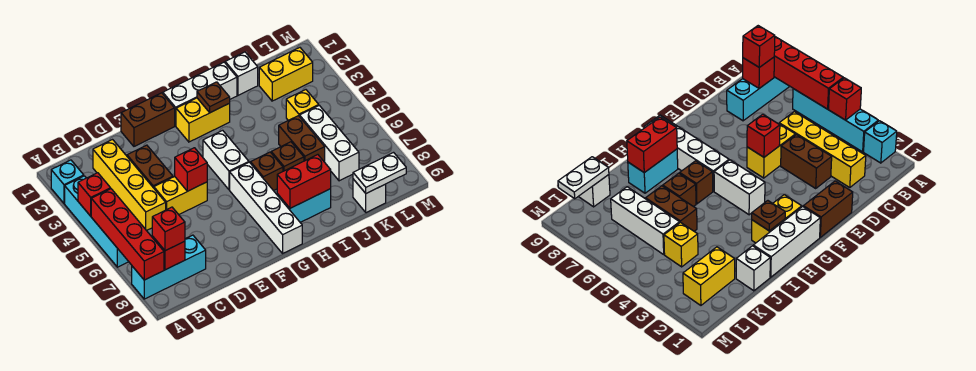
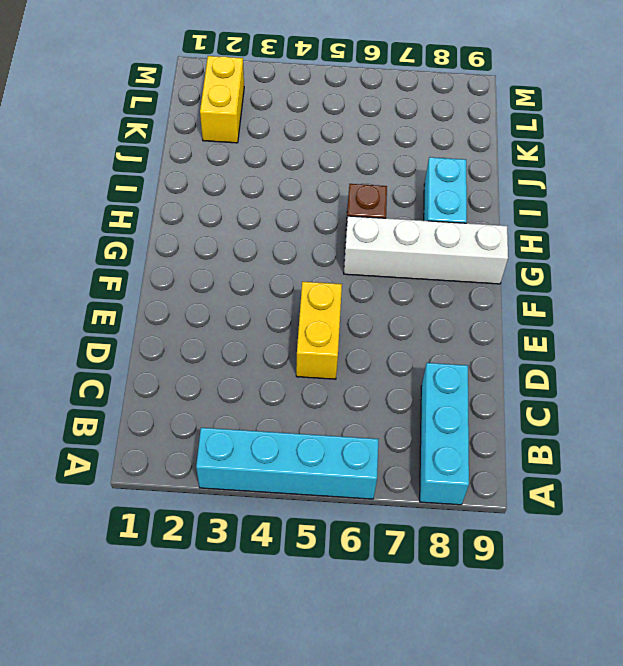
none -> cyan brick A2 level 1
none -> yellow brick C2:C5 level 1
none -> brown brick D3:D4 level 1

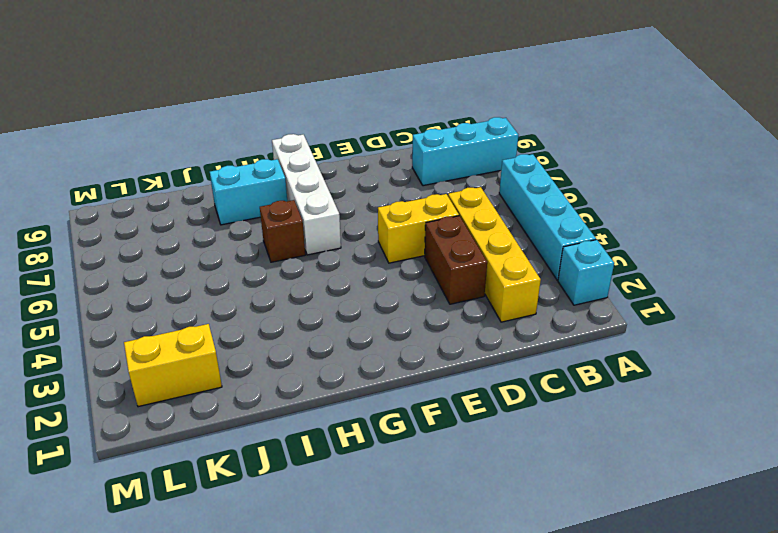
none -> brown brick E1:F1 level 1
none -> white brick G1:I1 level 1
none -> yellow brick G2:H2 level 1

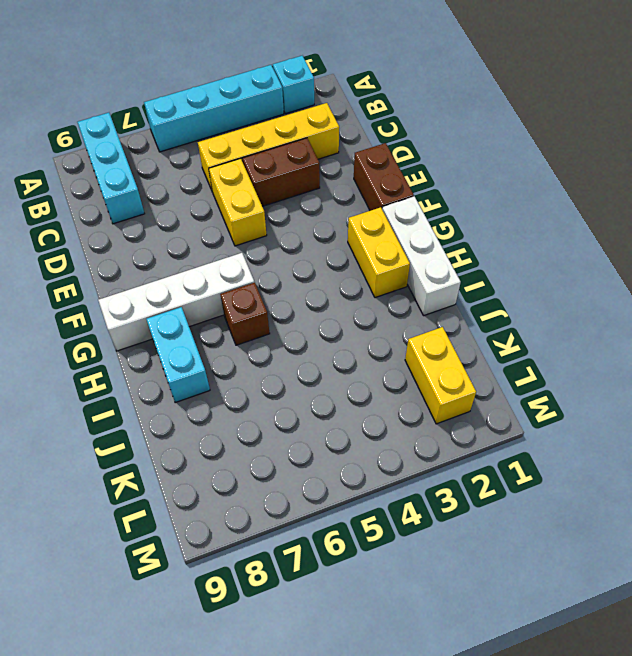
none -> white brick G4:G5 level 1
none -> brown brick I6 level 1
none -> white brick J1 level 1

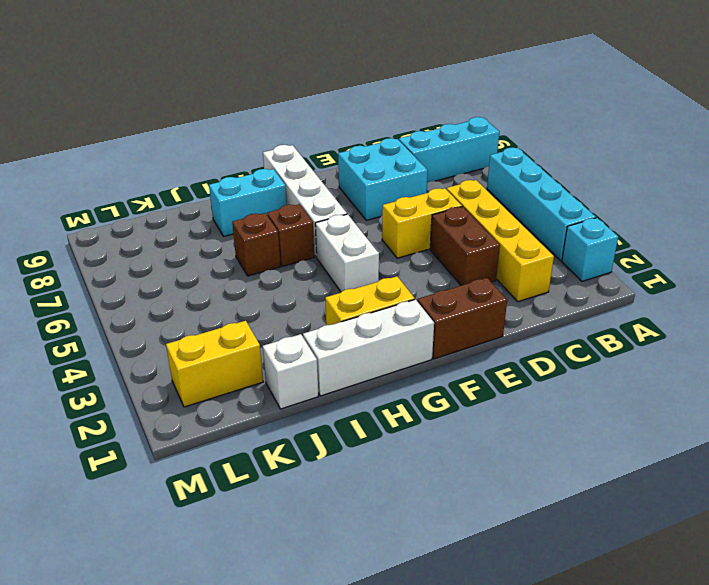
cyan brick D7:E8 level 1 -> none
none -> brown brick J5:J6 level 1
none -> yellow brick K4 level 1
none -> white brick K5:K7 level 1

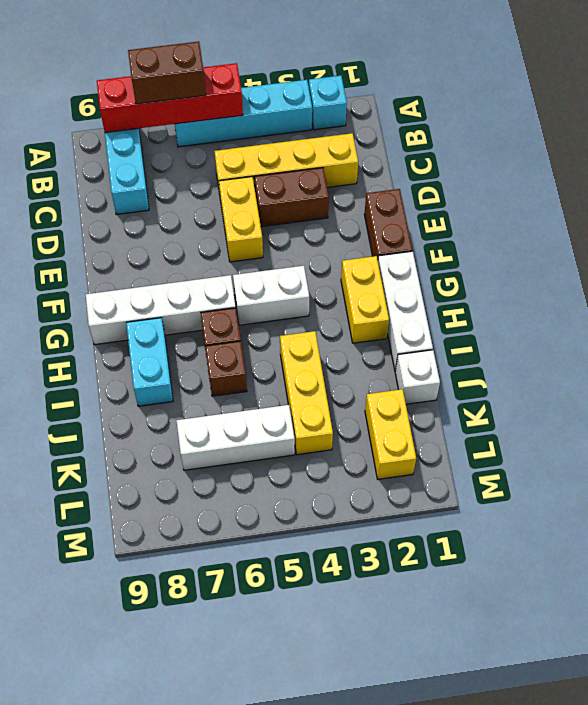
brown brick A6:A7 level 3 -> brown brick J5:J6 level 1
yellow brick I4:K4 level 1 -> yellow brick K4 level 1
none -> white brick K9 level 1
none -> red brick A4 level 2
none -> red brick B8 level 2

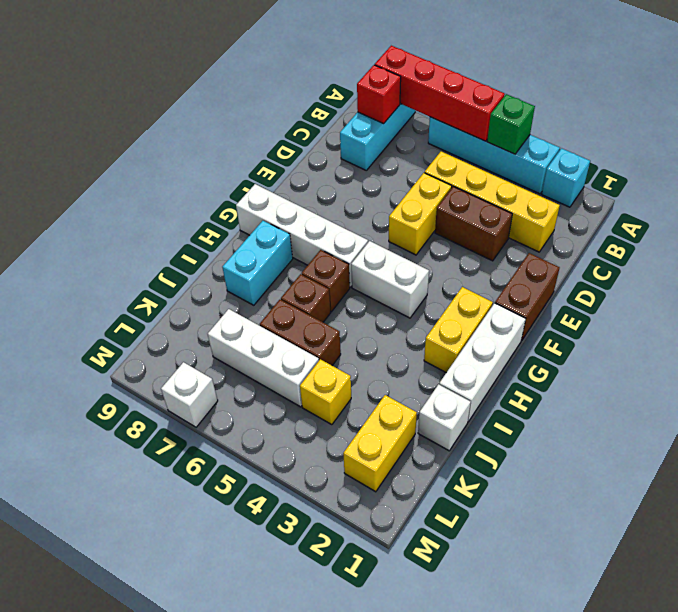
green brick A4 level 2 -> red brick A4 level 2
white brick M7 level 1 -> white brick K9 level 1
none -> red brick E5 level 2
none -> brown plate H2 level 2
none -> red brick H8:I8 level 2

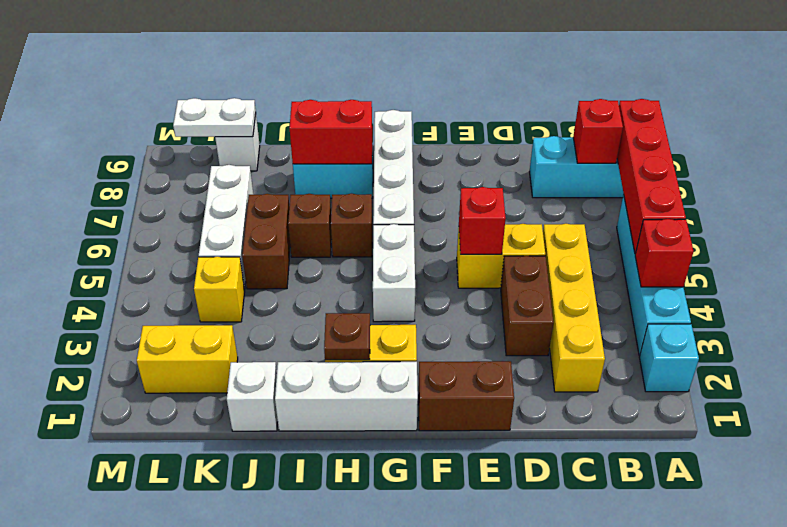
none -> red brick B8 level 3

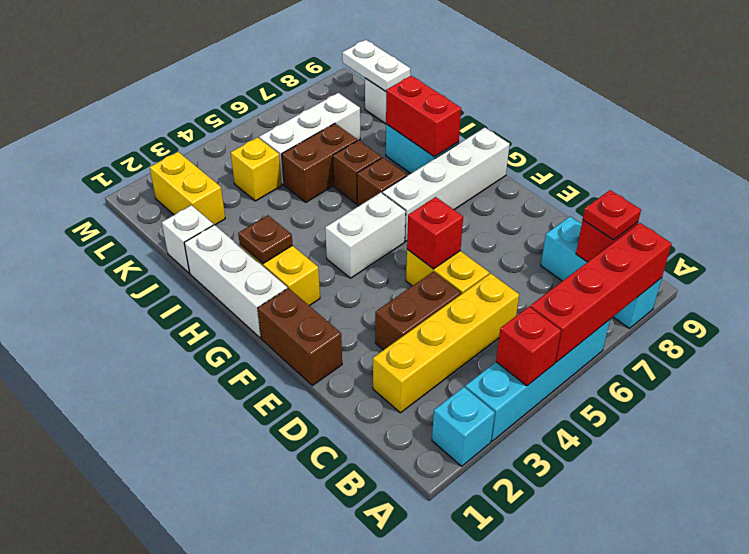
red plate B8 level 3 -> red brick B8 level 3

